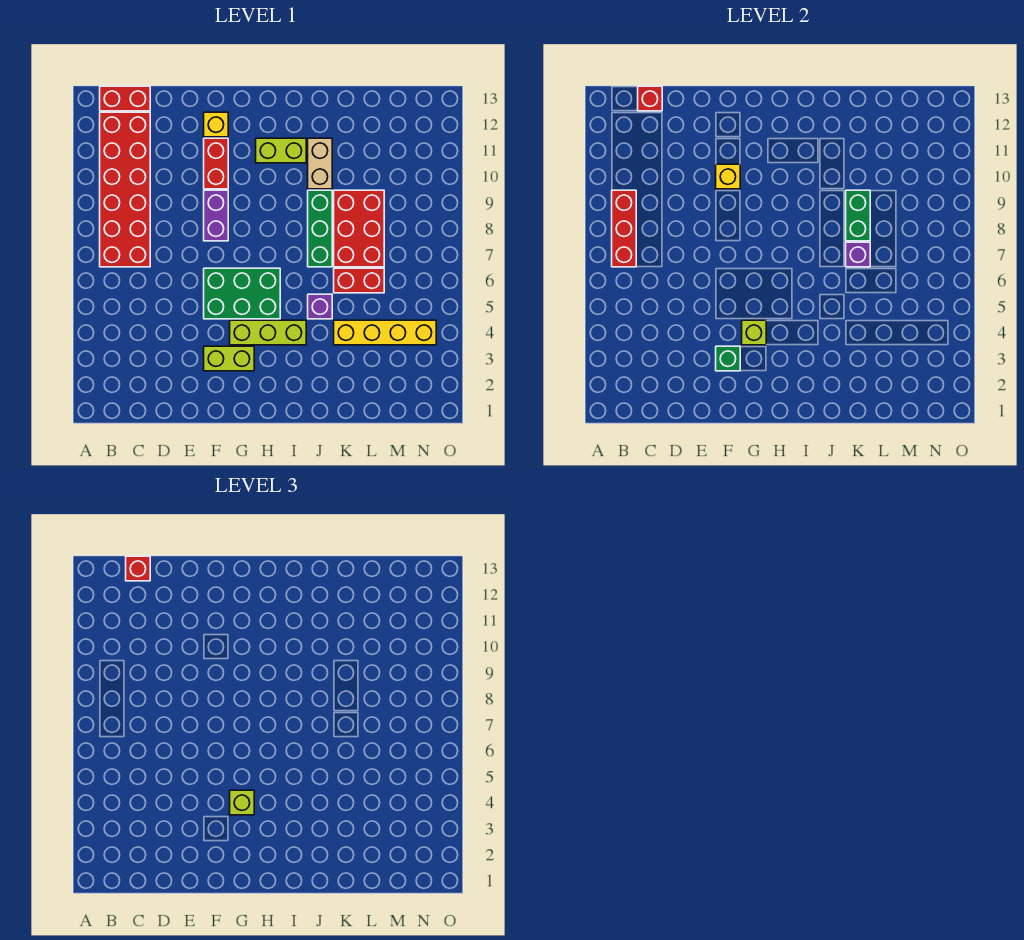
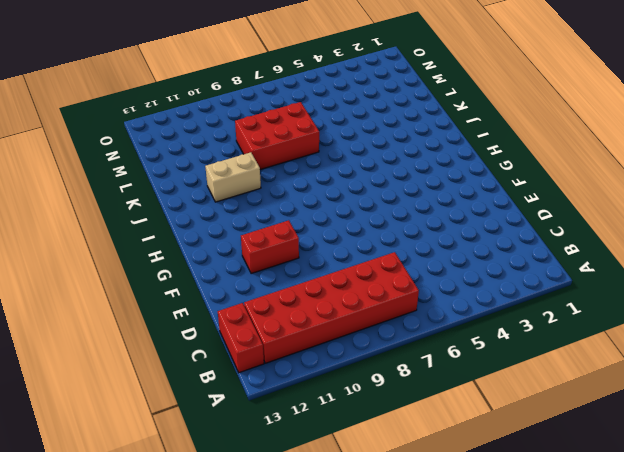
none -> lime brick F3:G3 level 1
none -> green brick F5:H6 level 1
none -> purple brick F8:F9 level 1

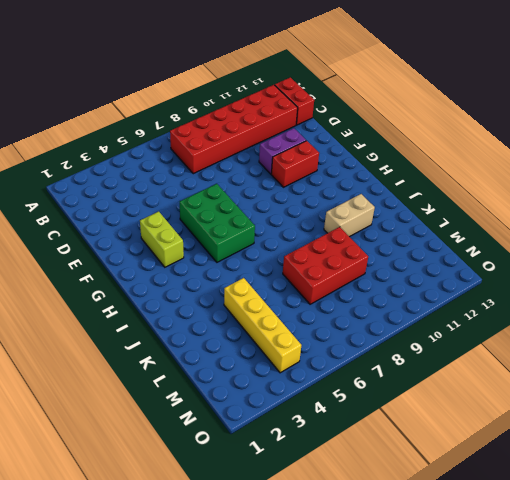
purple brick E10:E11 level 1 -> purple brick F8:F9 level 1
none -> yellow brick F12 level 1
none -> lime brick G4:I4 level 1
none -> lime brick H11:I11 level 1

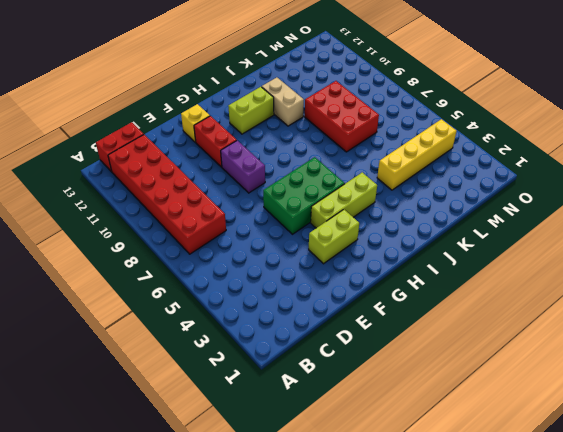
none -> purple brick J5 level 1
none -> green brick J7:J9 level 1
none -> red brick K6:L6 level 1

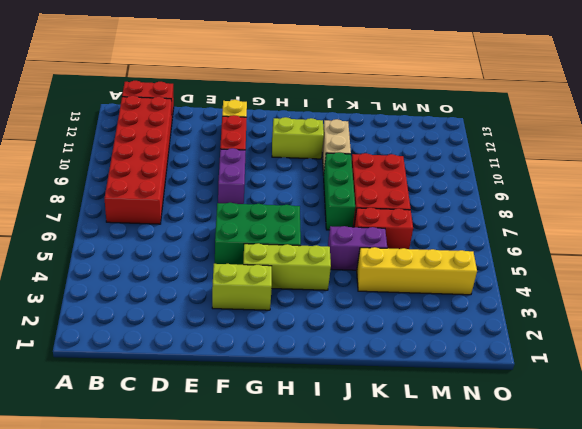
purple brick J5:K5 level 1 -> purple brick J5 level 1
none -> red brick B7:B9 level 2
none -> red brick C13 level 2
none -> green brick F3 level 2

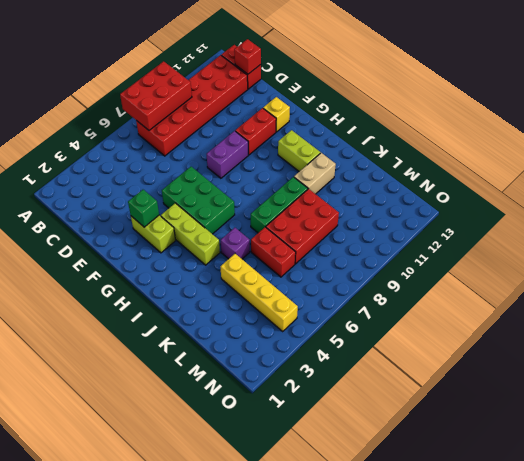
red brick A7:B9 level 2 -> red brick B7:B9 level 2
none -> yellow brick F10 level 2
none -> lime brick G4 level 2
none -> purple brick K7 level 2

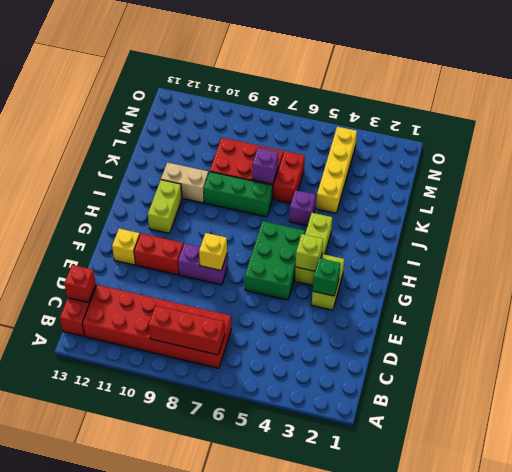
yellow brick F8 level 2 -> yellow brick F10 level 2
none -> green brick K8:K9 level 2
none -> red brick C13 level 3
none -> lime brick G4 level 3

